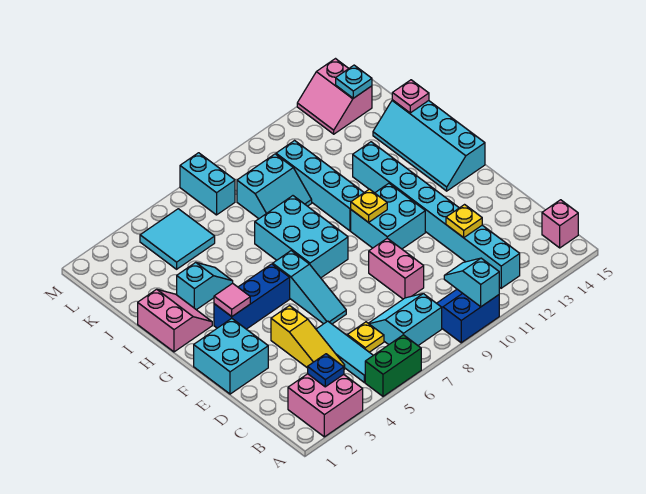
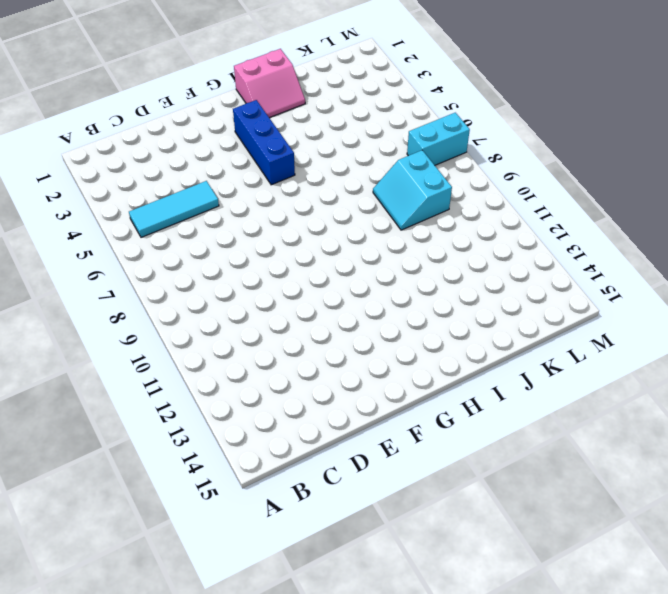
none -> pink brick A2:B3 level 1
none -> green brick A5:A6 level 1
none -> blue slope A9:B10 level 1 top A
none -> cyan slope B7:C8 level 1 top B

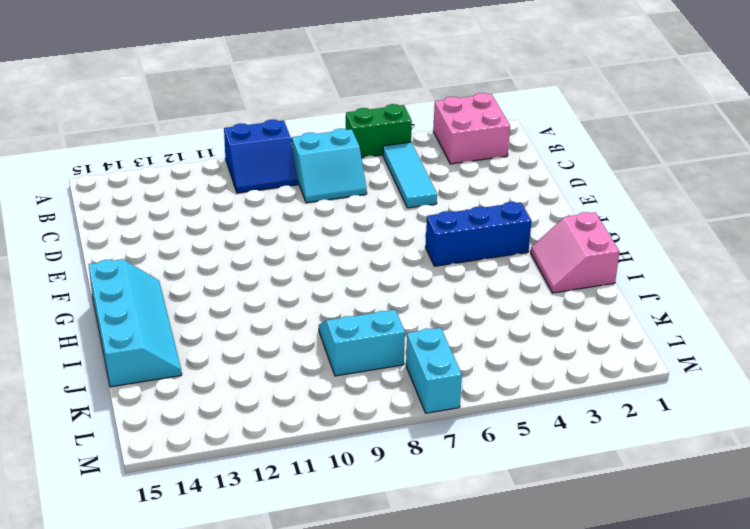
none -> cyan brick B12:I12 level 1
none -> pink brick B15 level 1
none -> yellow slope C4:E4 level 1 top E
none -> yellow plate C6 level 1

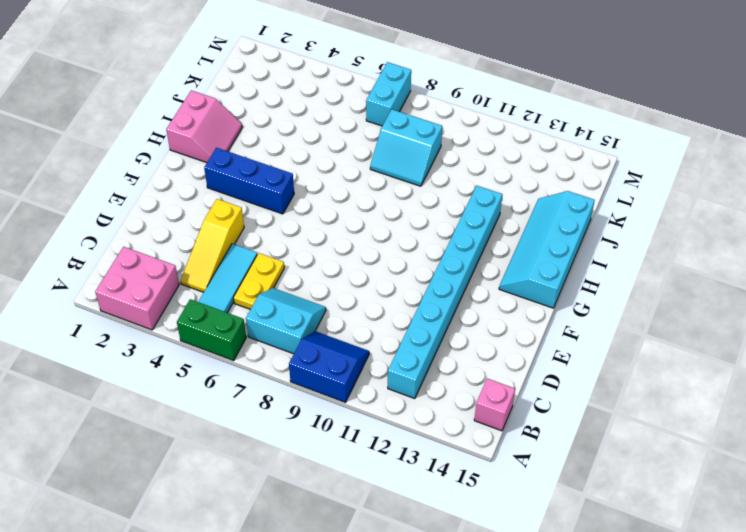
yellow plate C6:D6 level 1 -> yellow plate C6 level 1
none -> pink brick D9:E9 level 1
none -> cyan brick E1:F2 level 1
none -> cyan slope E6:G6 level 1 top G
none -> cyan brick F10:G11 level 1

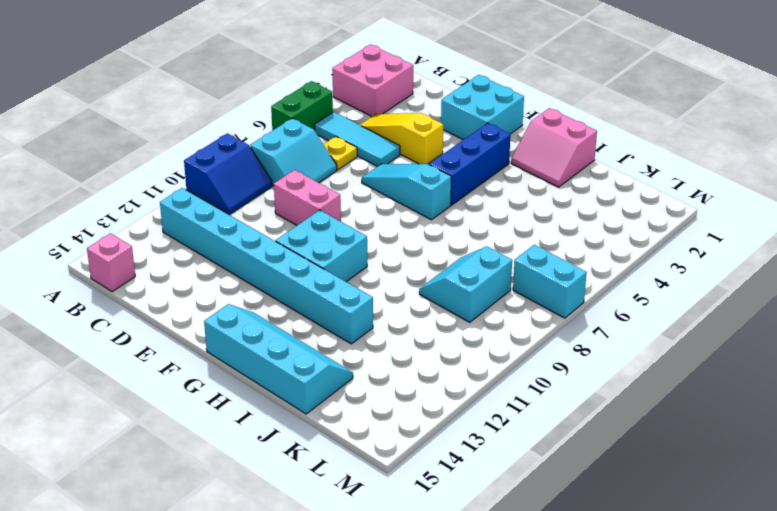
none -> cyan brick G7:I8 level 1
none -> cyan brick H10:K10 level 1
none -> cyan slope I3:I4 level 1 top 3
none -> cyan tile K4:L5 level 1

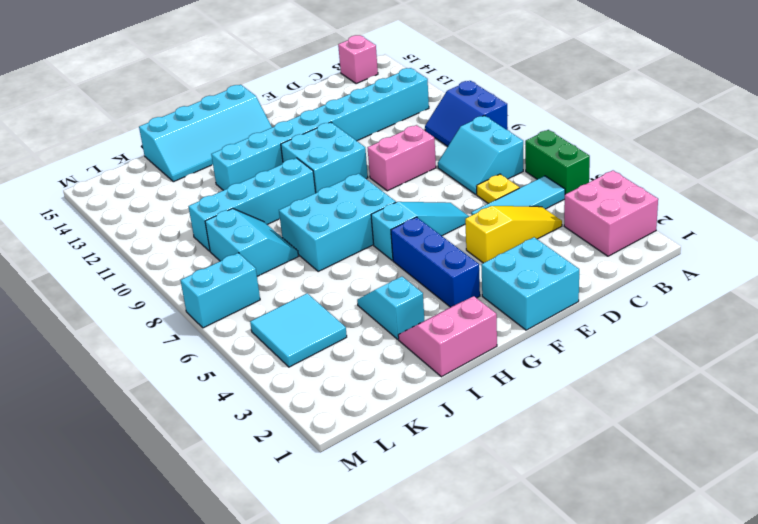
none -> pink slope L13:M14 level 1 top 14
none -> cyan slope A10:B10 level 2 top A
none -> blue plate B3 level 2
none -> yellow plate D12 level 2

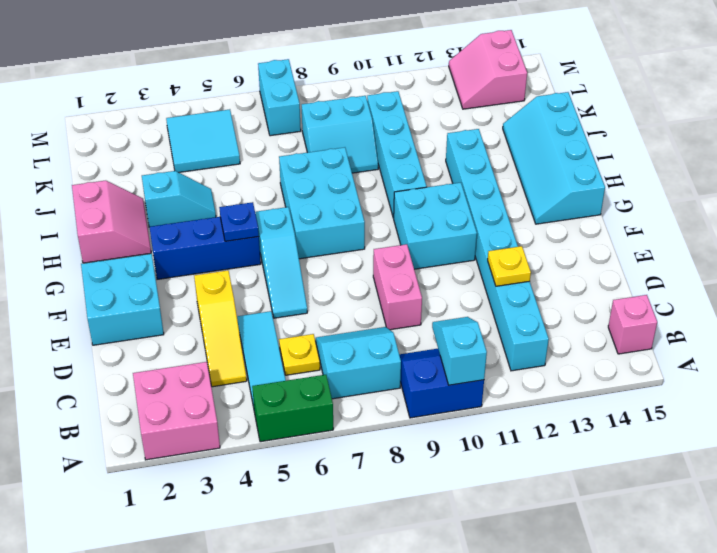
blue plate G5 level 2 -> blue plate B3 level 2
none -> pink tile G3 level 2
none -> yellow plate G10 level 2
none -> pink plate J15 level 2
none -> cyan plate L14 level 2

